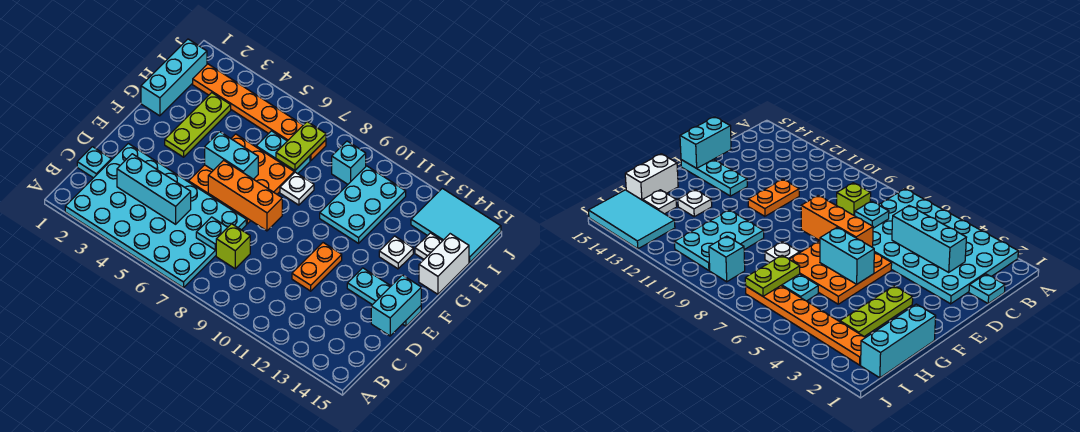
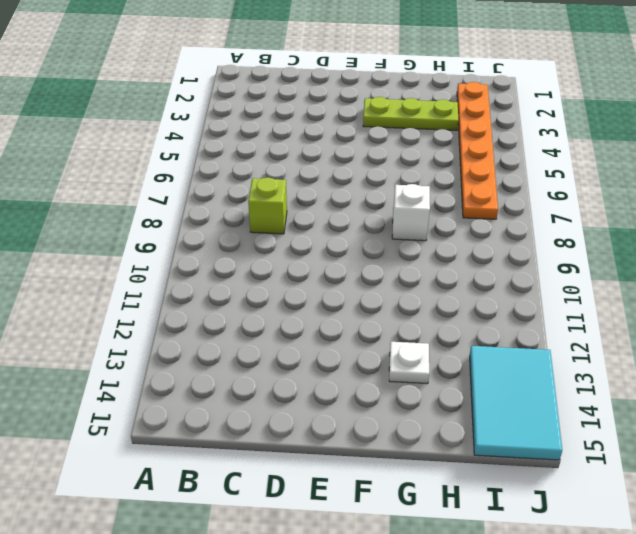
white brick G8 level 1 -> white plate G8 level 1
none -> cyan plate A2:D7 level 1
none -> cyan plate C1 level 1
none -> orange plate D11:E11 level 1

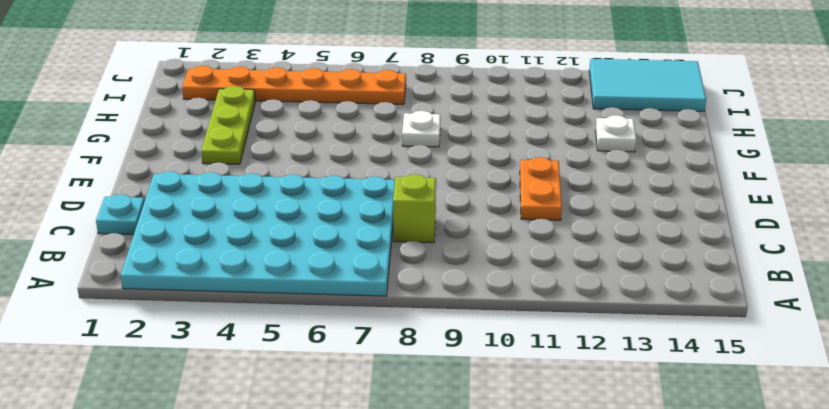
none -> orange plate E5:G7 level 1
none -> cyan plate E13:E15 level 1
none -> cyan brick G1:I1 level 1

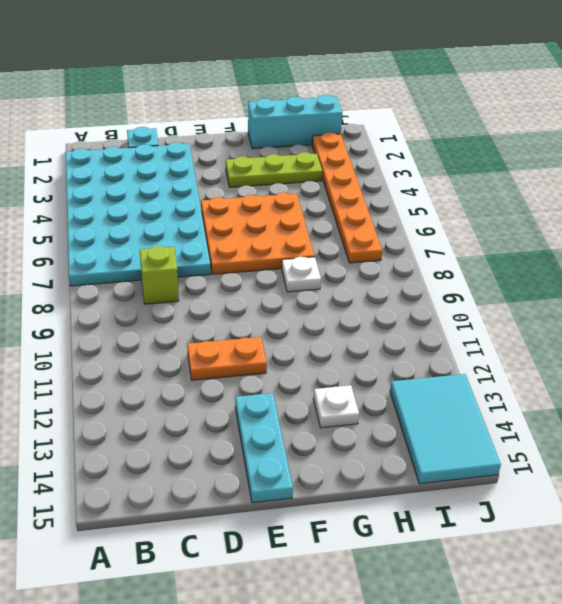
none -> cyan plate G10:I11 level 1
none -> white brick G15:H15 level 1
none -> cyan plate H6:H7 level 1

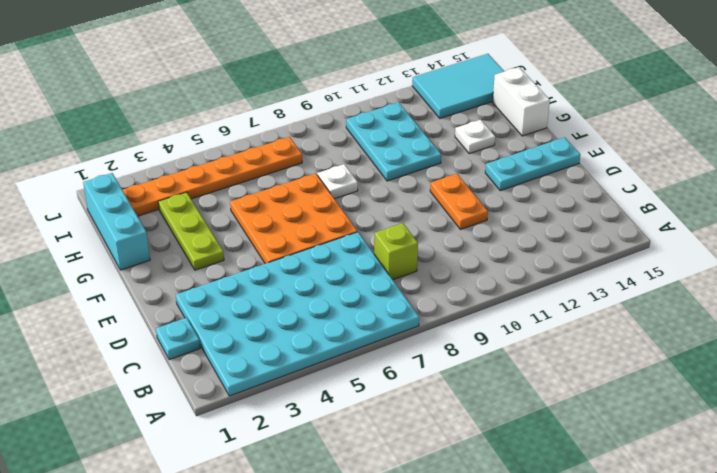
none -> cyan plate H6:H7 level 1
none -> white plate H14 level 1
none -> cyan brick I9 level 1

